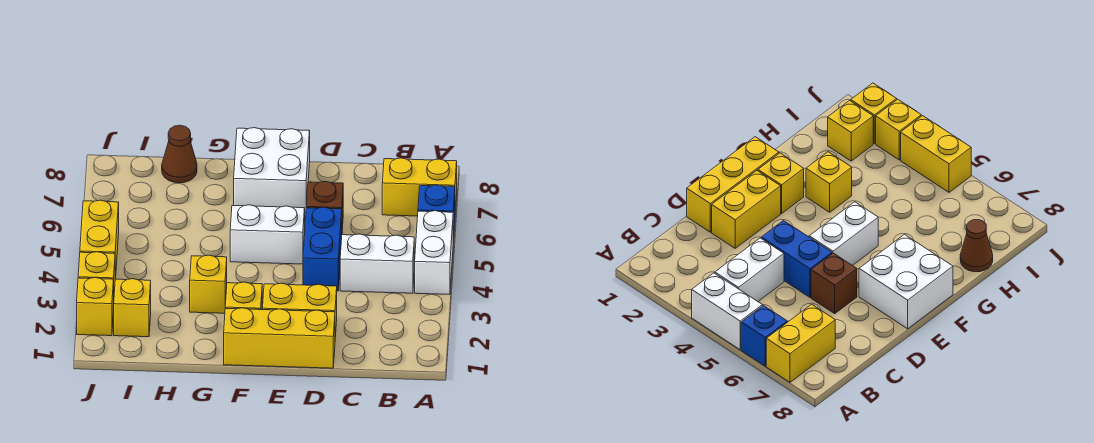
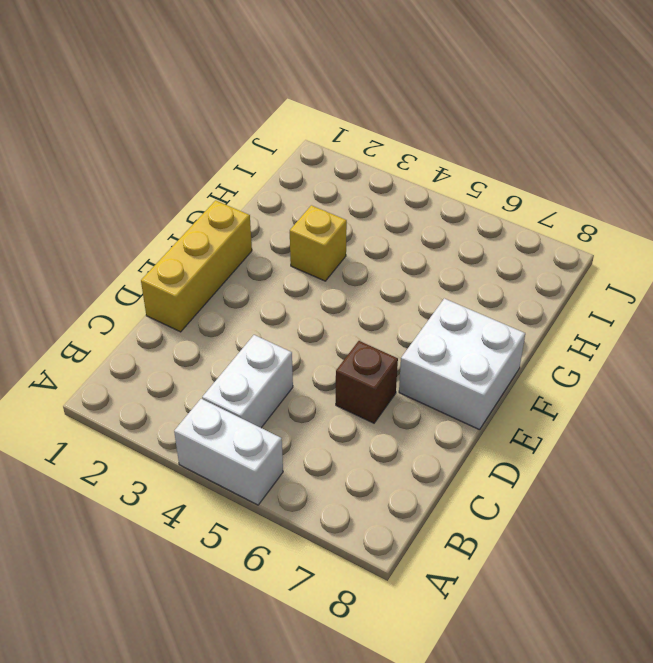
none -> blue brick A6 level 1
none -> yellow brick A7:B7 level 1
none -> yellow brick D2:E2 level 1

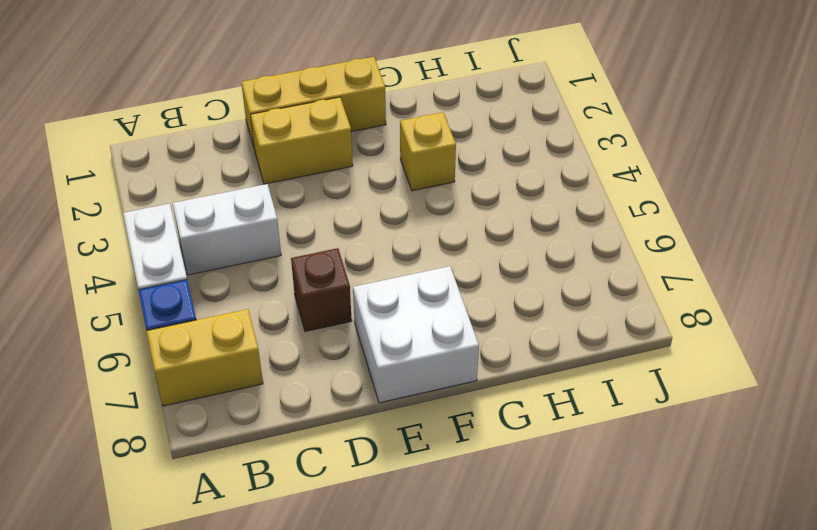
none -> blue brick D4:D5 level 1
none -> white brick E5:F5 level 1
none -> yellow brick F2 level 1

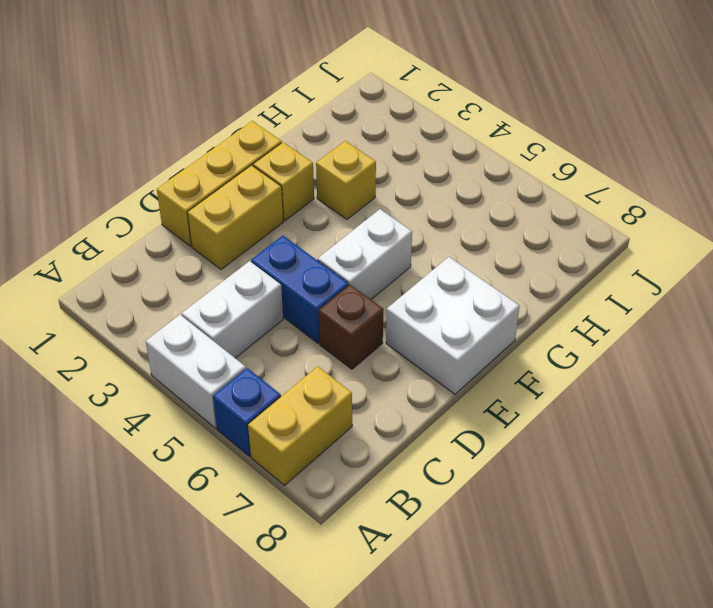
none -> brown cone H8 level 1
none -> yellow brick I2 level 1
none -> yellow brick J2 level 1

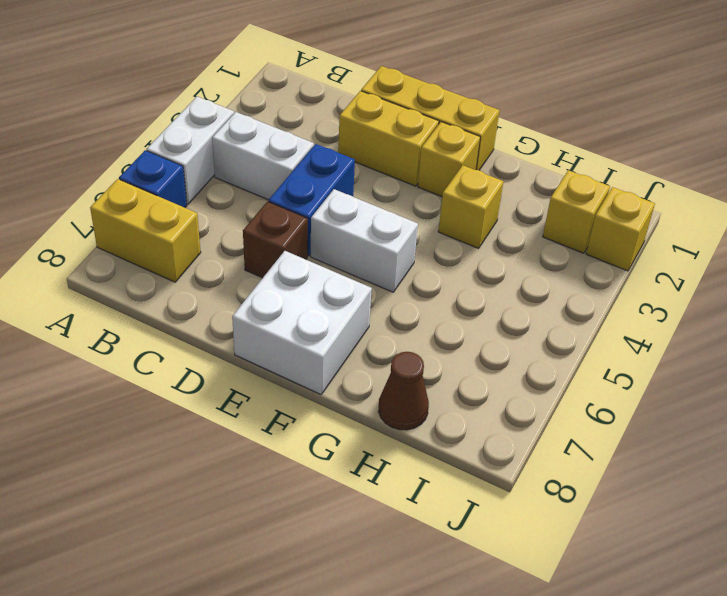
none -> yellow brick J3 level 1
none -> yellow brick J4:J5 level 1

